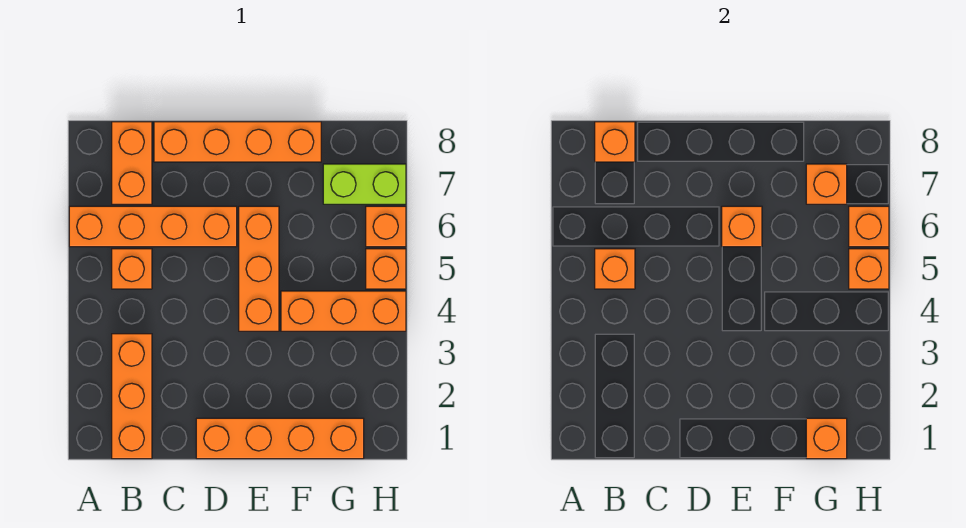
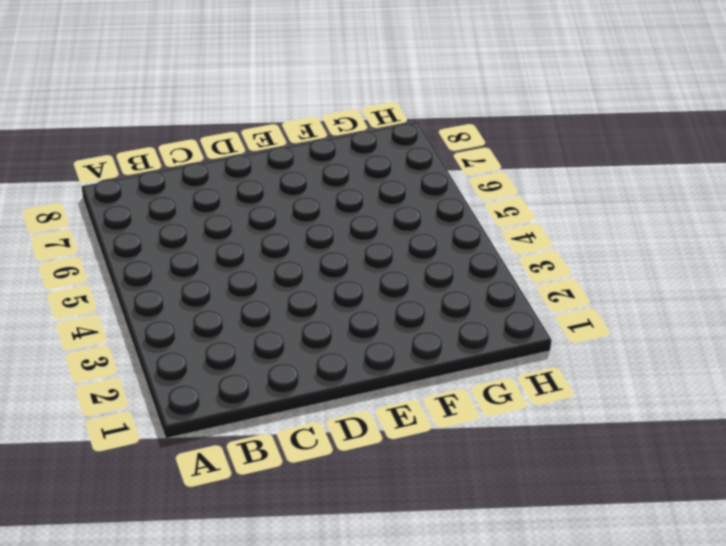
none -> orange brick A6:D6 level 1
none -> orange brick B1:B3 level 1
none -> orange brick B5 level 1

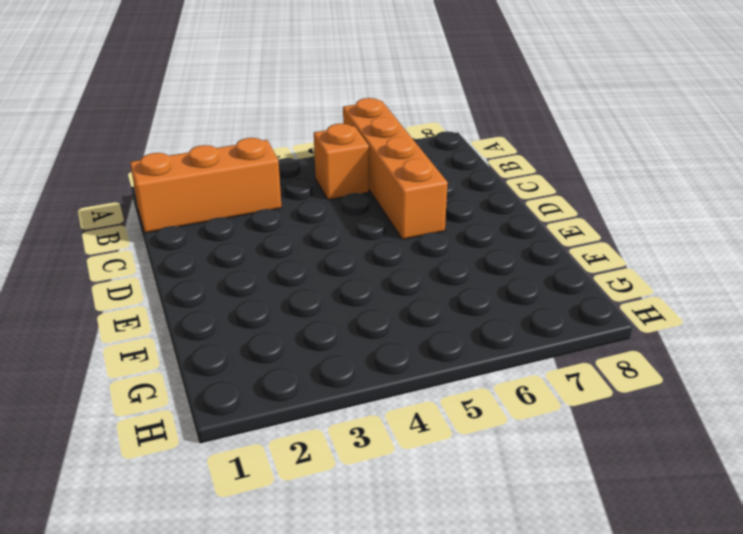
none -> orange brick B7:B8 level 1
none -> orange brick C8:F8 level 1
none -> orange brick D1:G1 level 1

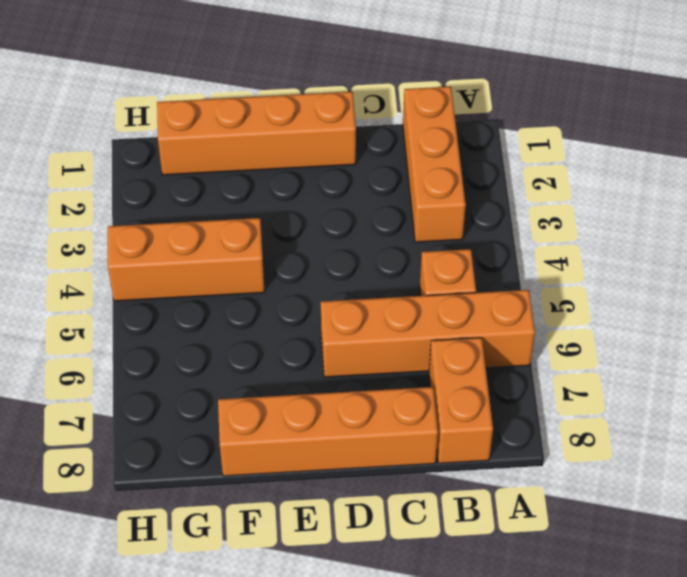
none -> orange brick E4:E6 level 1
none -> lime brick G7:H7 level 1
none -> orange brick H5 level 1

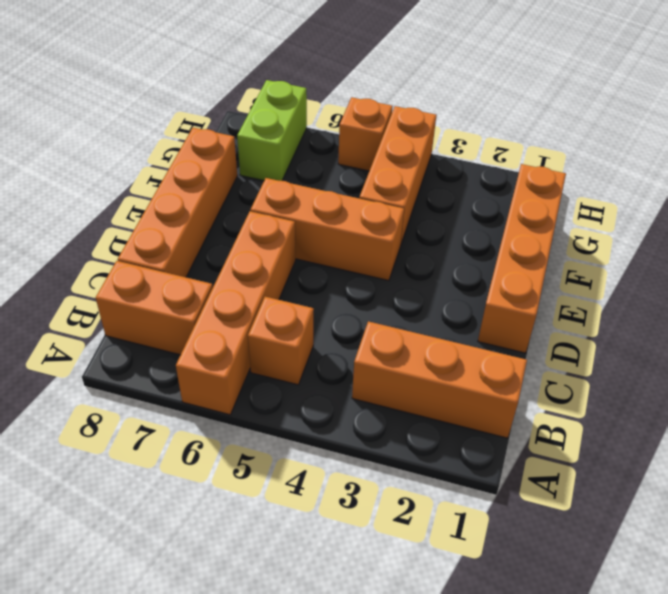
none -> orange brick H6 level 1
none -> orange brick B5 level 2
none -> orange brick B8 level 2

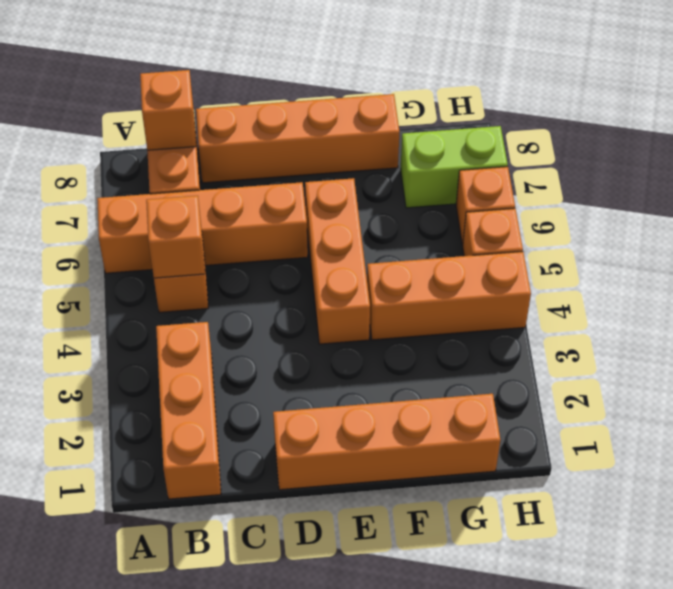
none -> orange brick E6 level 2
none -> orange brick G1 level 2
none -> orange brick G7 level 2

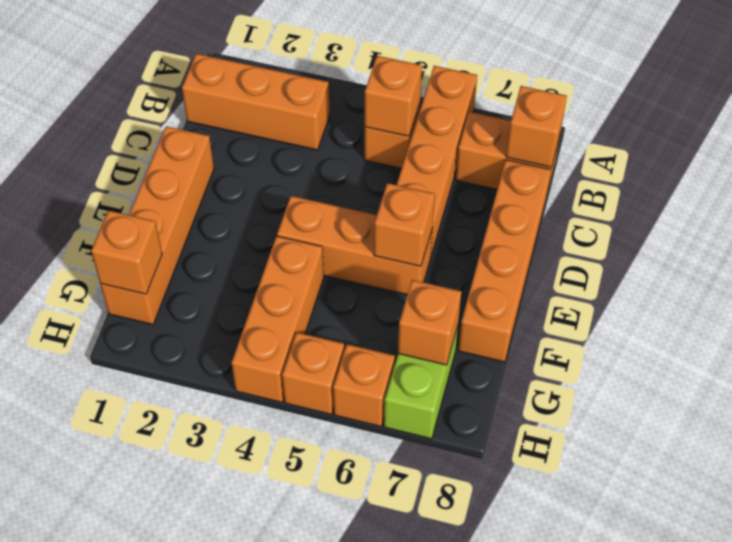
none -> orange brick H5 level 2
none -> orange brick H6 level 2

